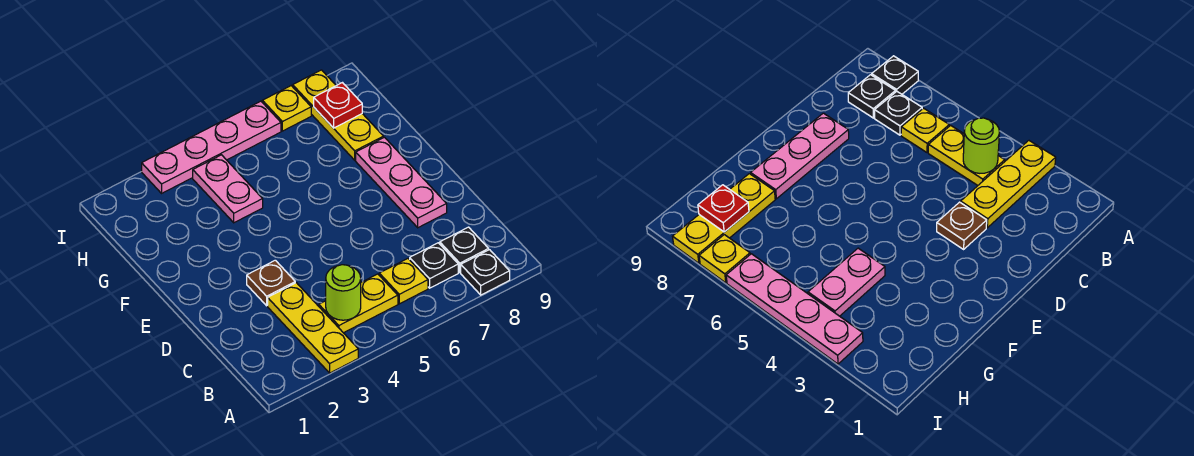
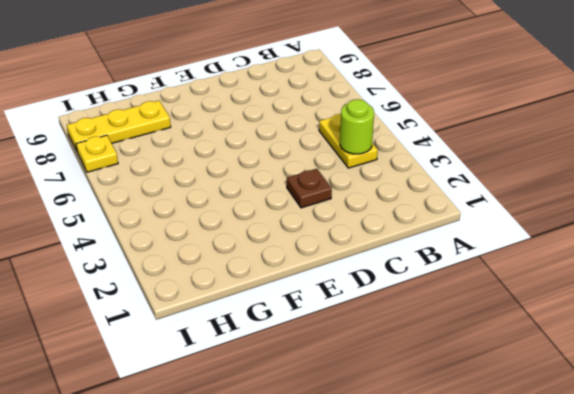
none -> yellow plate A3:C3 level 1
none -> black plate A8 level 1
none -> yellow plate B6 level 1

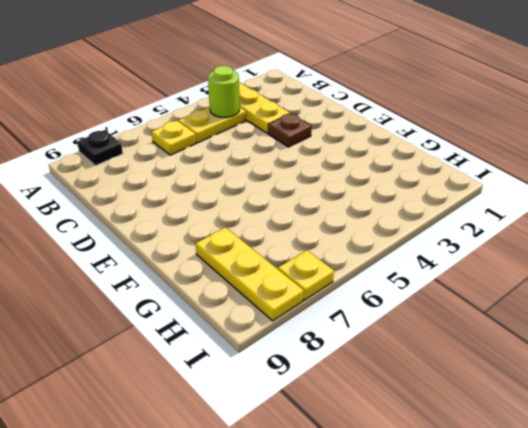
none -> black plate B7 level 1
none -> black plate B8 level 1
none -> pink plate D8:F8 level 1

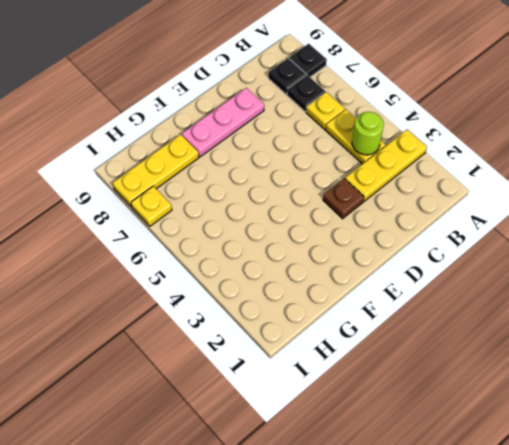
none -> pink plate G4:H4 level 1
none -> pink plate I3:I6 level 1
none -> red plate H8 level 2

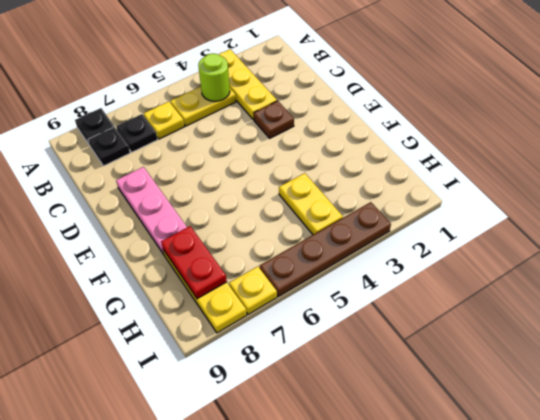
yellow plate G4:H4 level 1 -> pink plate G4:H4 level 1
red plate G8:H8 level 2 -> red plate H8 level 2
brown plate I3:I6 level 1 -> pink plate I3:I6 level 1

